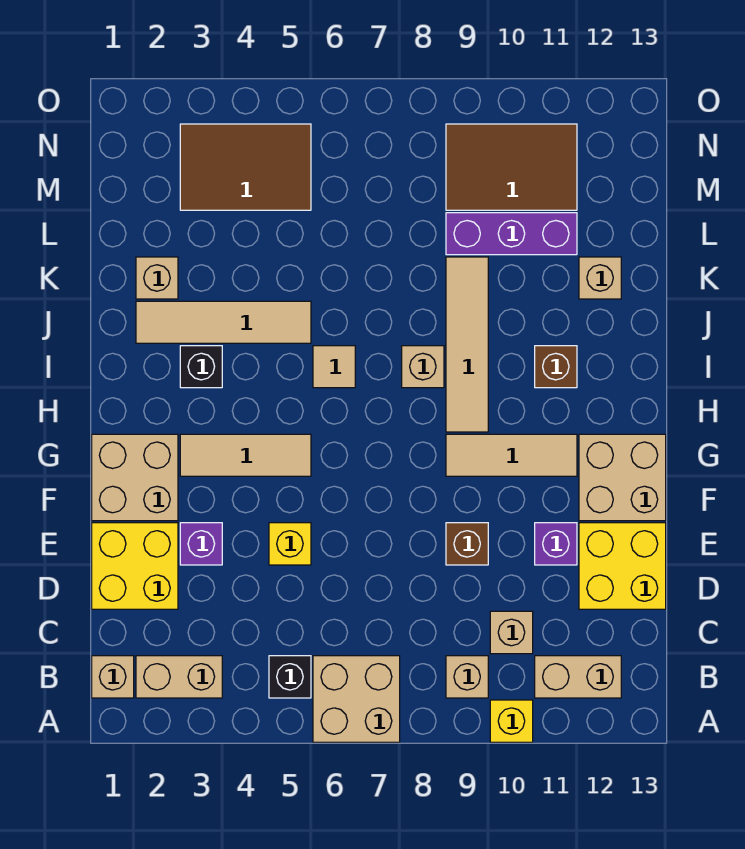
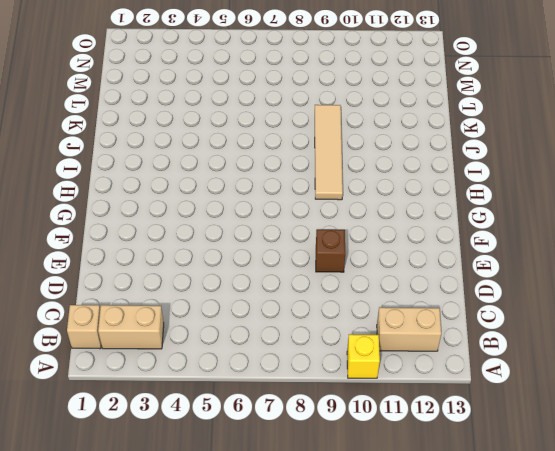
none -> tan brick A6:B7 level 1
none -> black brick B5 level 1
none -> tan brick B9 level 1

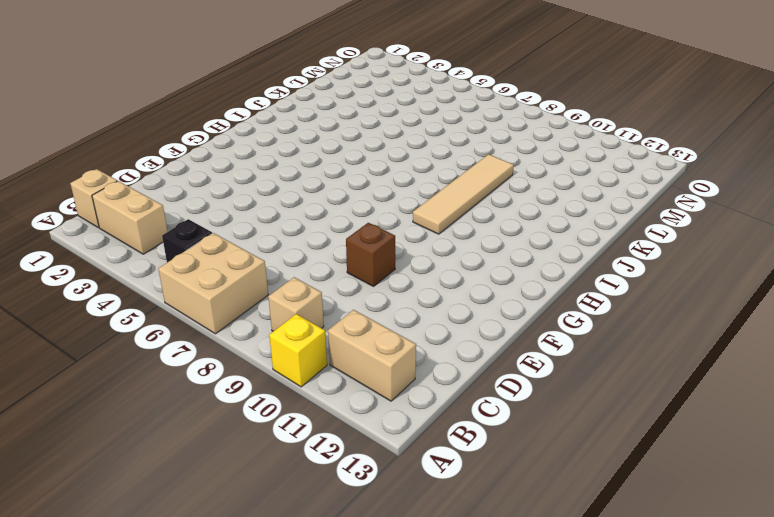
none -> tan brick C10 level 1
none -> yellow brick D1:E2 level 1
none -> yellow brick D12:E13 level 1

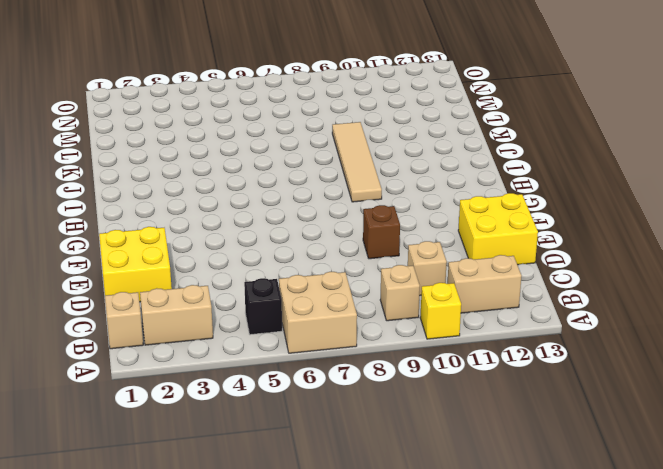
none -> purple brick E3 level 1
none -> yellow brick E5 level 1
none -> purple brick E11 level 1

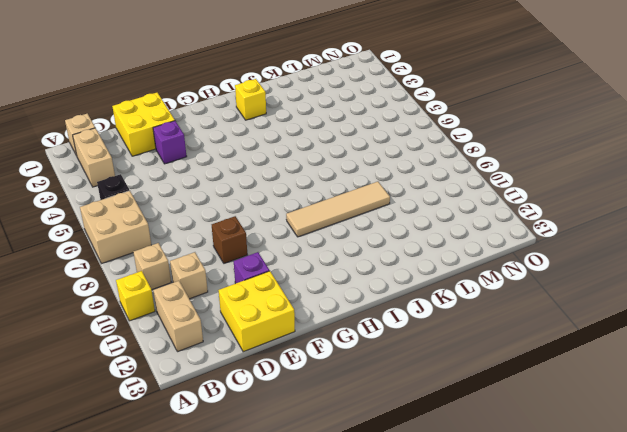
yellow brick I2 level 1 -> yellow brick E5 level 1
none -> tan brick F1:G2 level 1
none -> tan brick F12:G13 level 1
none -> tan tile G3:G5 level 1

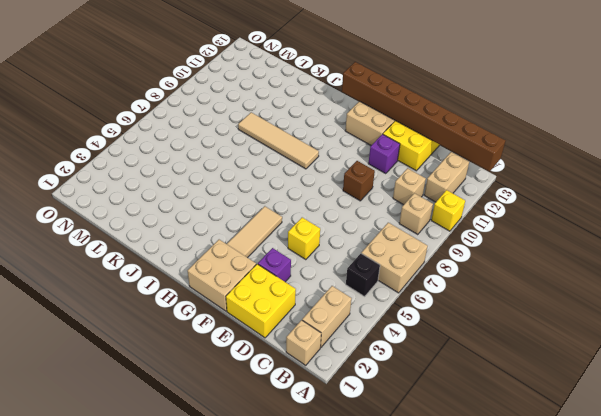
brown brick A13:H13 level 2 -> none
none -> tan tile G9:G11 level 1
none -> black brick I3 level 1
none -> tan tile I6 level 1

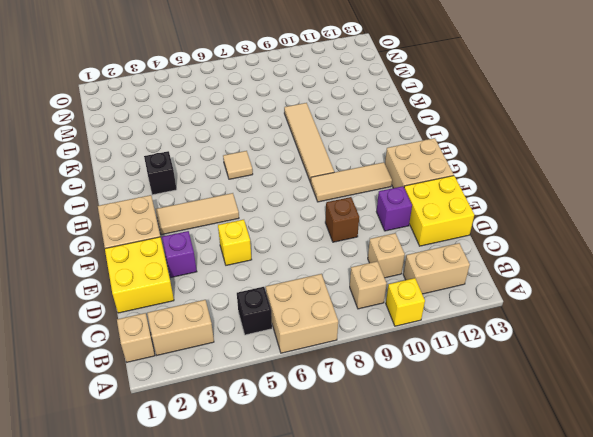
none -> tan brick I8 level 1
none -> brown brick I11 level 1
none -> tan tile J2:J5 level 1

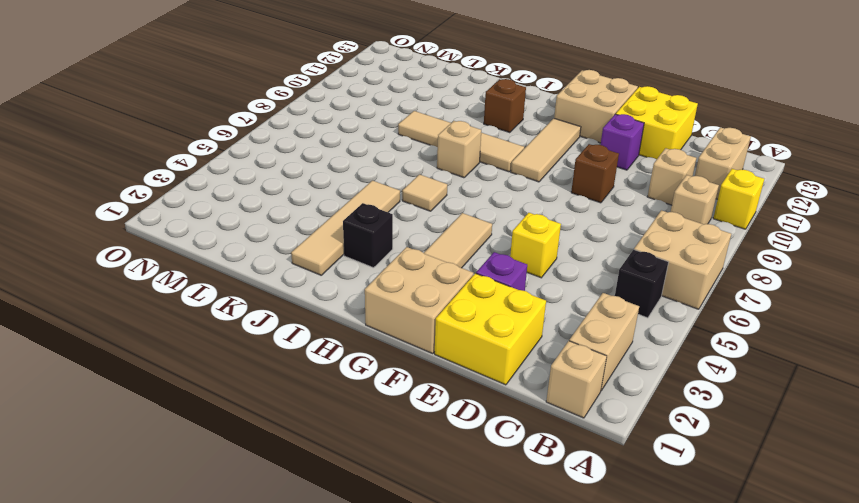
none -> tan brick K2 level 1
none -> tan brick K12 level 1
none -> purple brick L9:L11 level 1

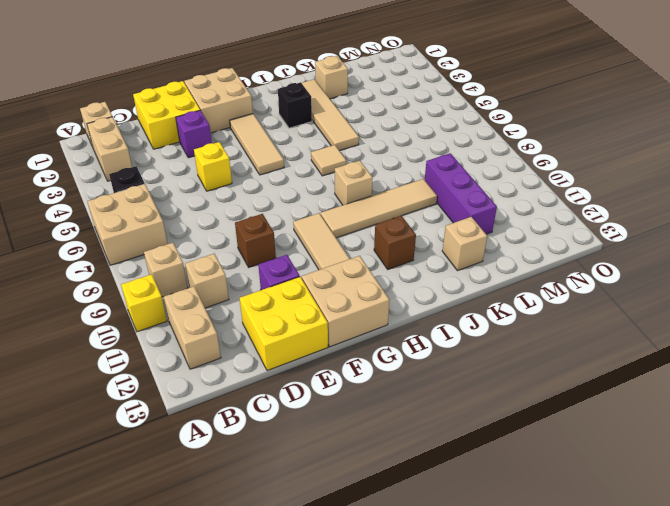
none -> brown tile M3:N5 level 1
none -> brown tile M9:N11 level 1

